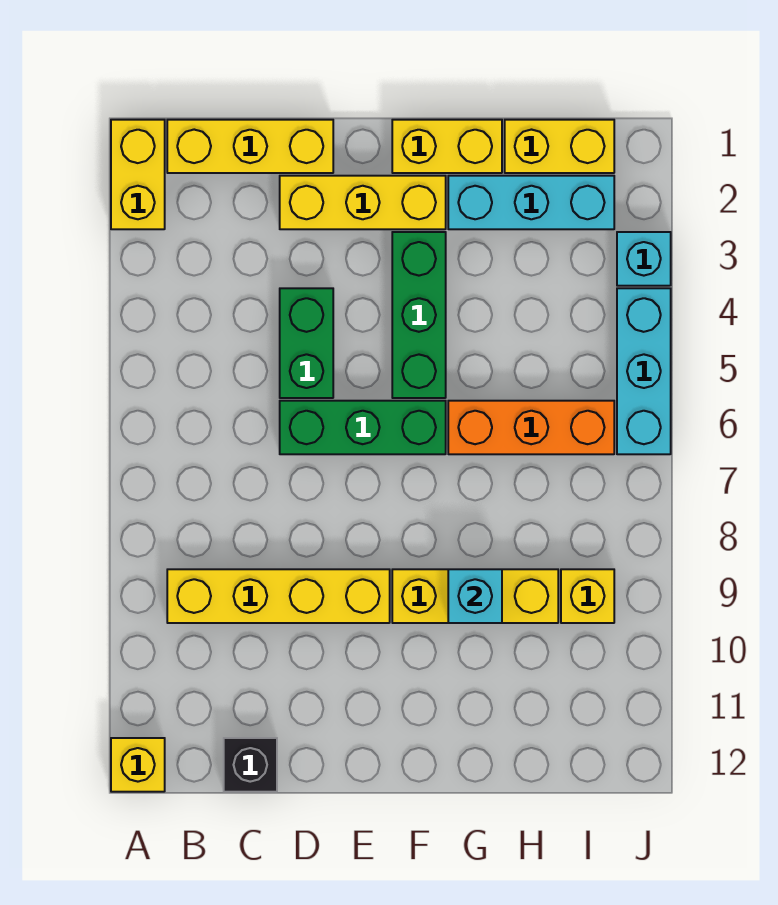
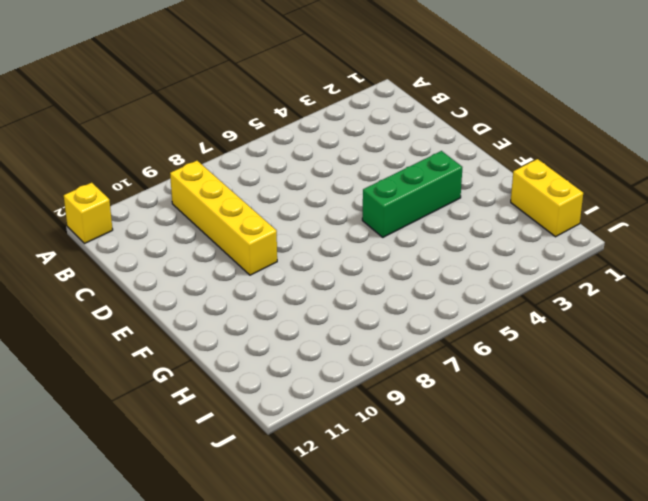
none -> yellow brick A1:A2 level 1
none -> yellow brick B1:D1 level 1
none -> black brick C12 level 1

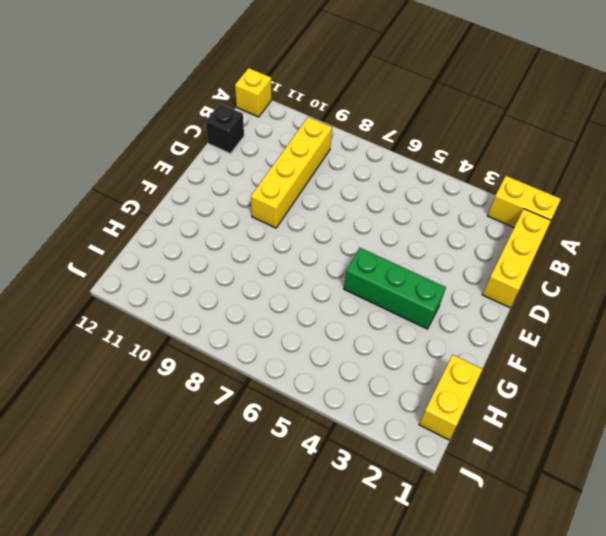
none -> yellow brick D2:F2 level 1
none -> green brick D4:D5 level 1
none -> green brick D6:F6 level 1

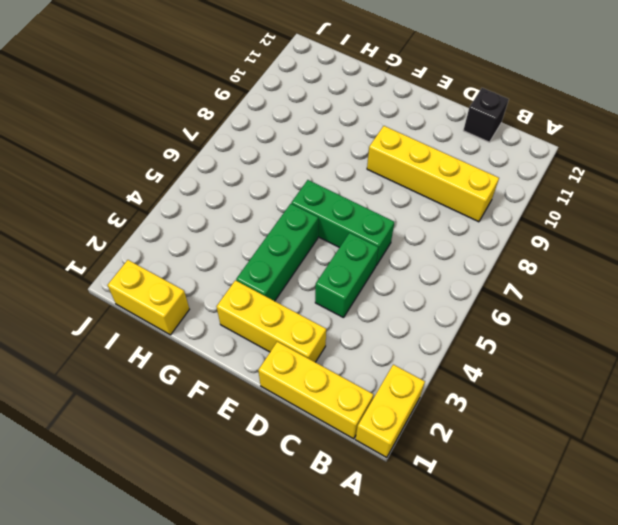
none -> yellow brick A12 level 1
none -> yellow brick F1:G1 level 1
none -> yellow brick F9:H9 level 1

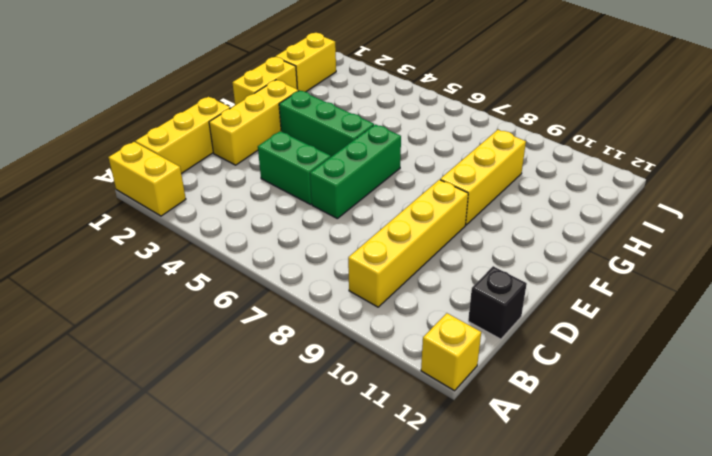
none -> cyan brick G2:I2 level 1
none -> orange brick G6:I6 level 1
none -> yellow brick I9 level 1

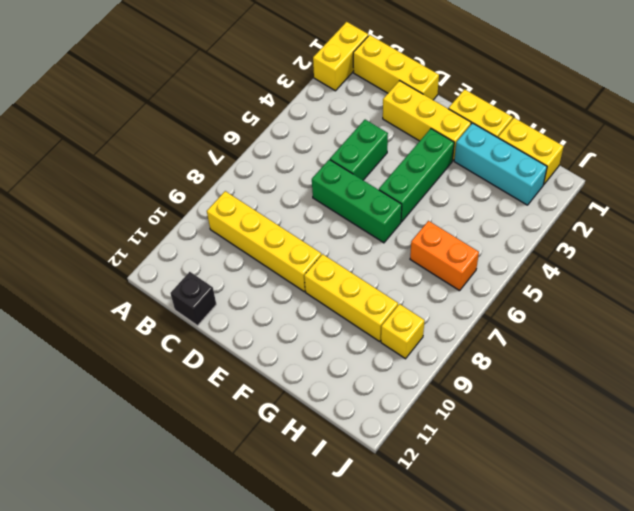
orange brick H6:I6 level 1 -> orange brick G6:I6 level 1
none -> yellow brick A12 level 1
none -> cyan brick J3 level 1
none -> cyan brick J4:J6 level 1

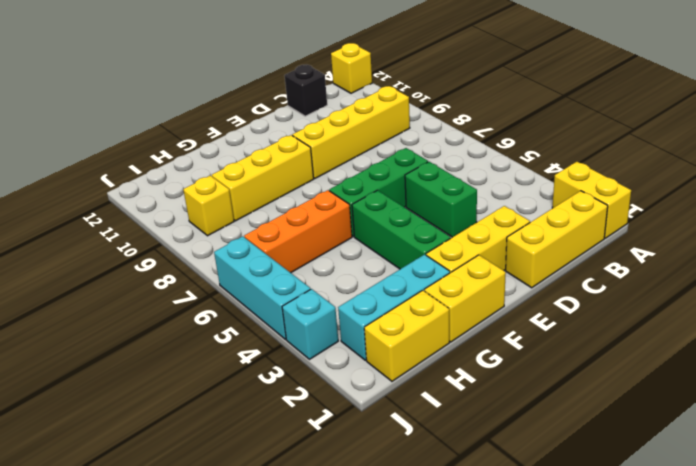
none -> cyan brick G9 level 2

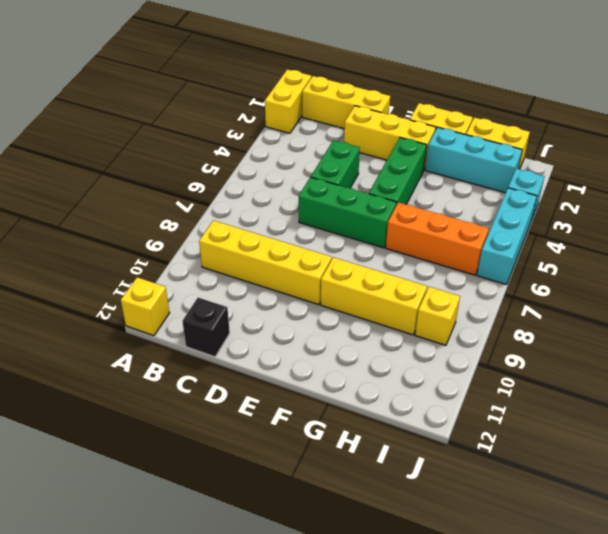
none -> cyan brick G9 level 2

